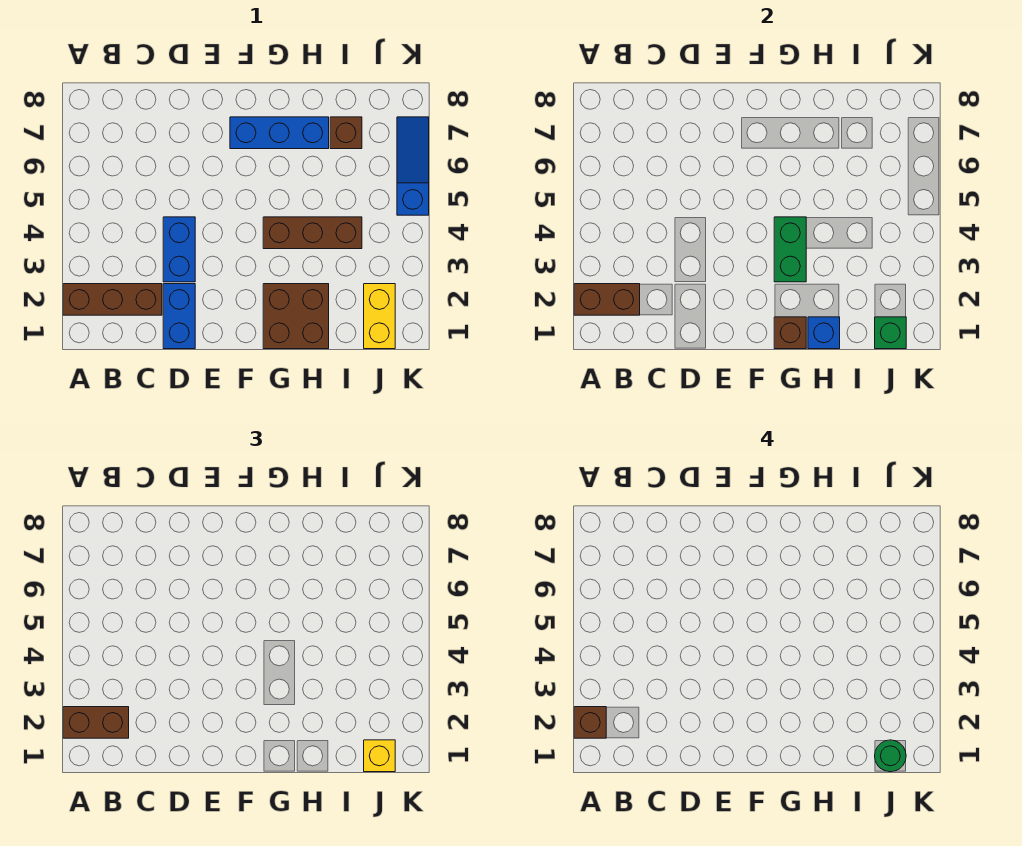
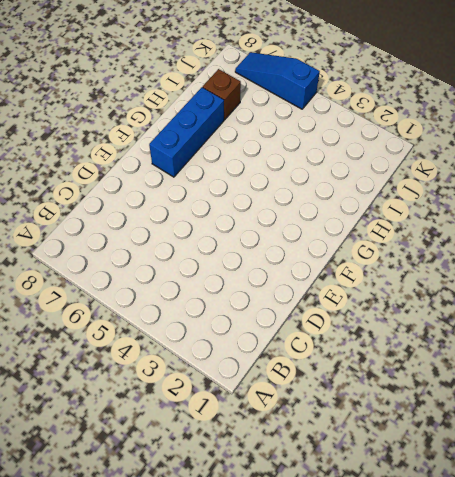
none -> brown brick A2:C2 level 1
none -> blue brick D1:D2 level 1
none -> blue brick D3:D4 level 1

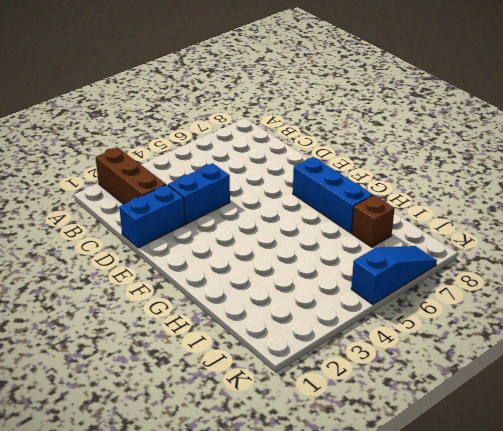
none -> brown brick G1:H2 level 1
none -> brown brick G4:I4 level 1
none -> yellow brick J1:J2 level 1

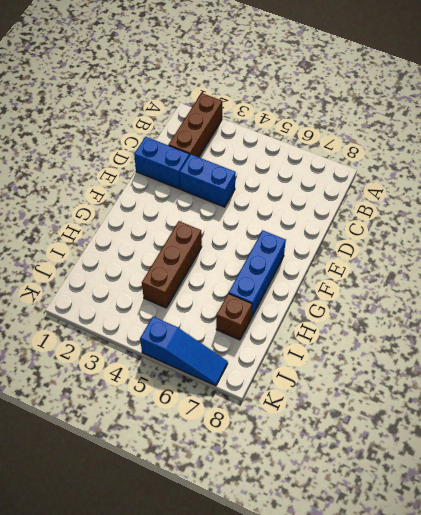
none -> brown brick G1:H2 level 1
none -> yellow brick J1:J2 level 1
none -> brown brick A2:B2 level 2

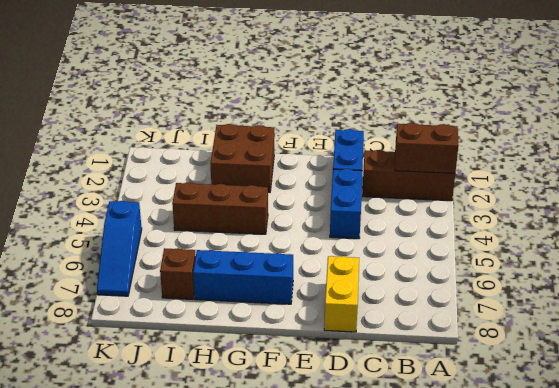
yellow brick D7:D8 level 1 -> yellow brick J1:J2 level 1
none -> brown brick G1 level 2
none -> green brick G3:G4 level 2
none -> blue brick H1 level 2

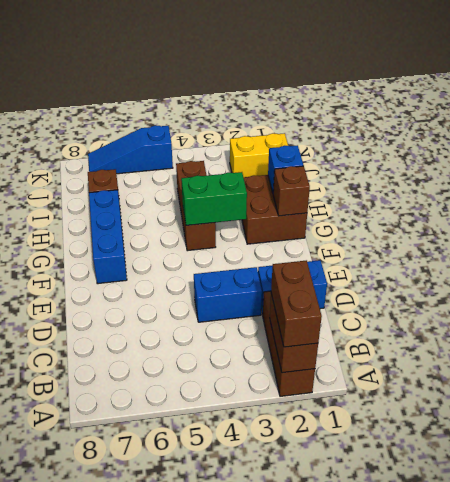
none -> green brick J1 level 2
none -> yellow brick J1 level 3
none -> brown brick A2 level 4

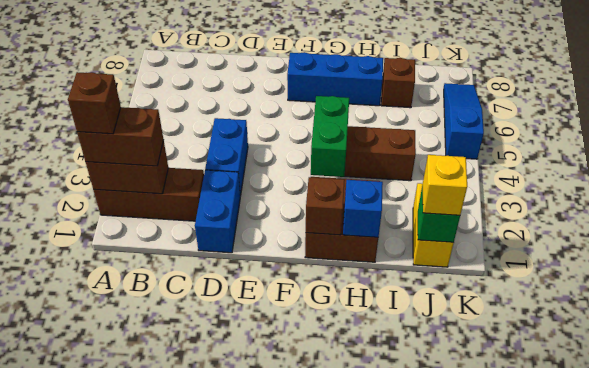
none -> green round brick J1 level 4

